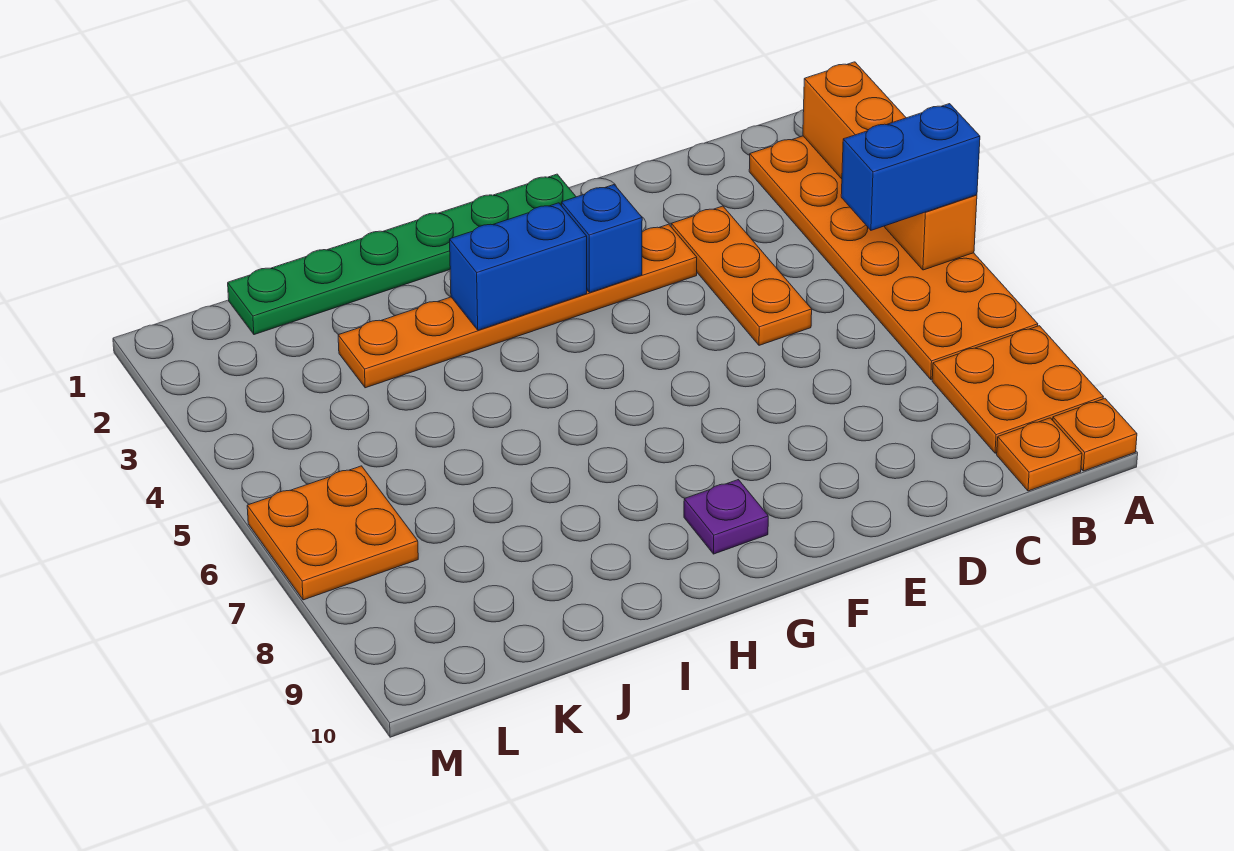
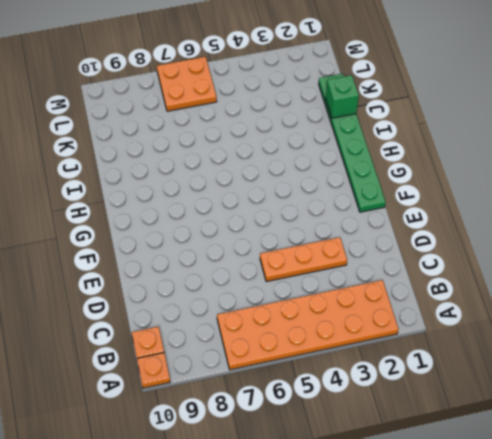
green brick J1 level 2 -> none
none -> orange plate A8:B9 level 1
none -> orange plate E3:J3 level 1
none -> purple plate G9 level 1

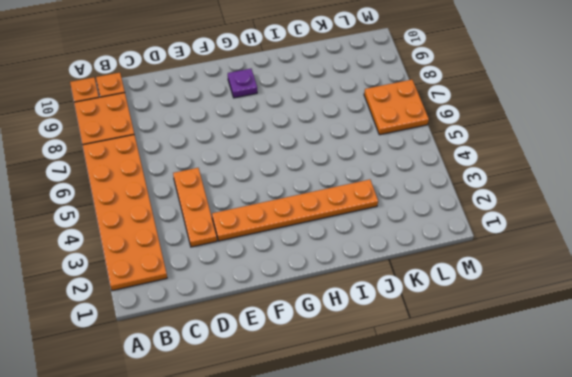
none -> green plate F1:K1 level 1
none -> orange brick A2:A5 level 2
none -> blue brick F3 level 2

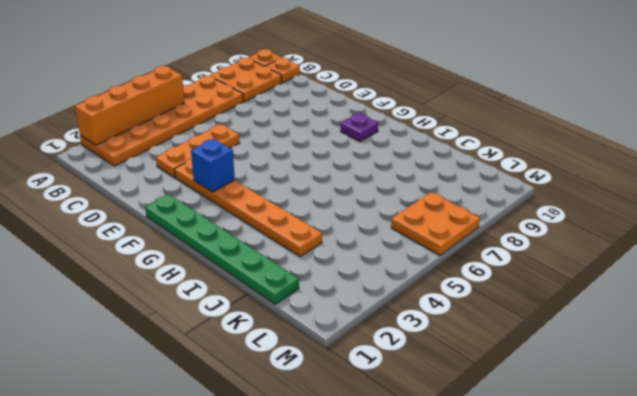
none -> blue brick G3:H3 level 2
none -> blue brick A5:B5 level 3

